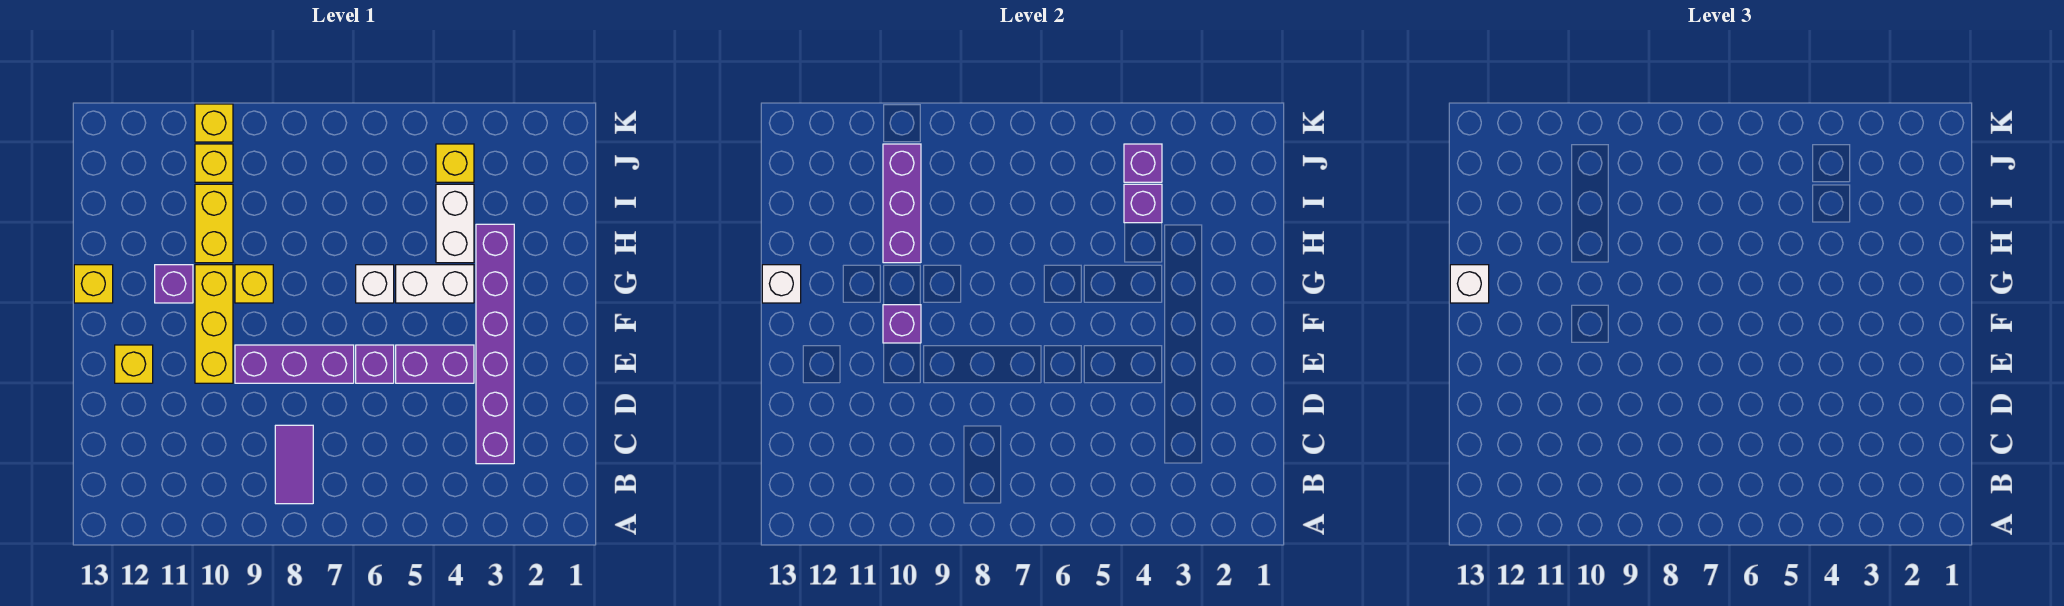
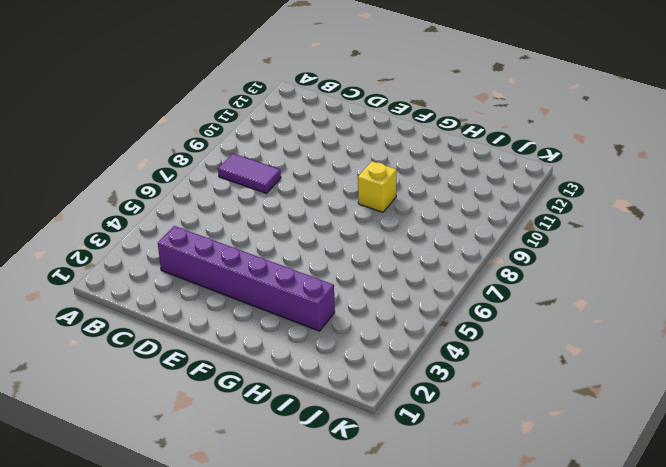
none -> purple brick E4:E5 level 1
none -> purple brick E6 level 1
none -> purple brick E7:E9 level 1

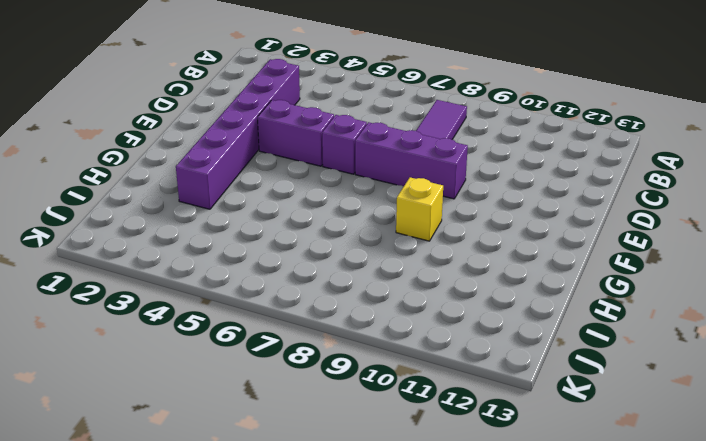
none -> yellow brick E10:G10 level 1
none -> yellow brick E12 level 1
none -> white brick G4:G5 level 1

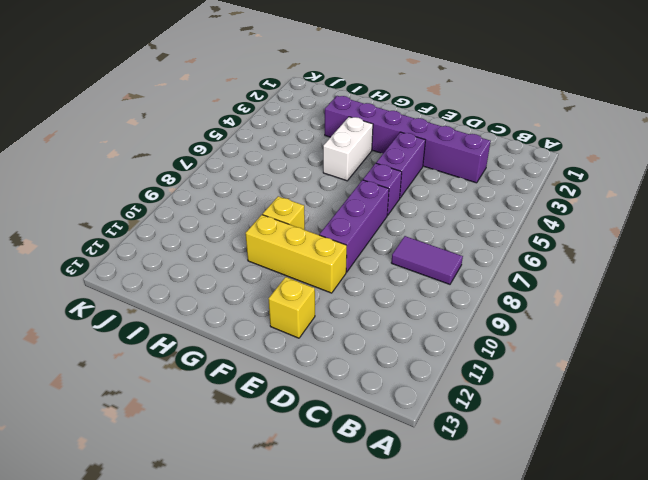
none -> white brick G6 level 1
none -> purple brick G11 level 1
none -> yellow brick G13 level 1

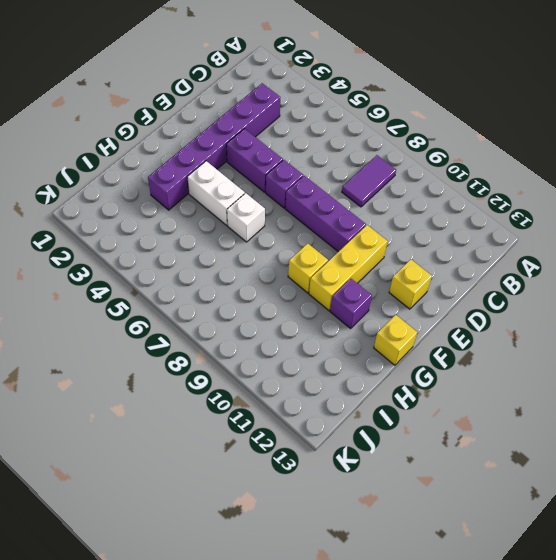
none -> white brick H4:I4 level 1
none -> yellow brick H10:I10 level 1
none -> yellow brick J4 level 1

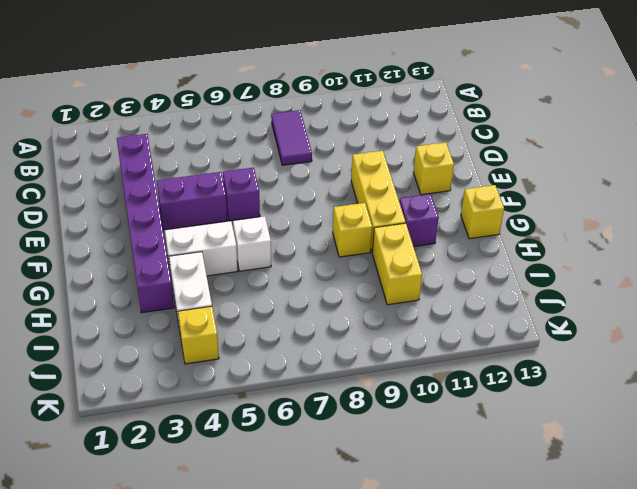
none -> purple brick E7:E9 level 1
none -> yellow brick J10 level 1
none -> yellow brick K10 level 1

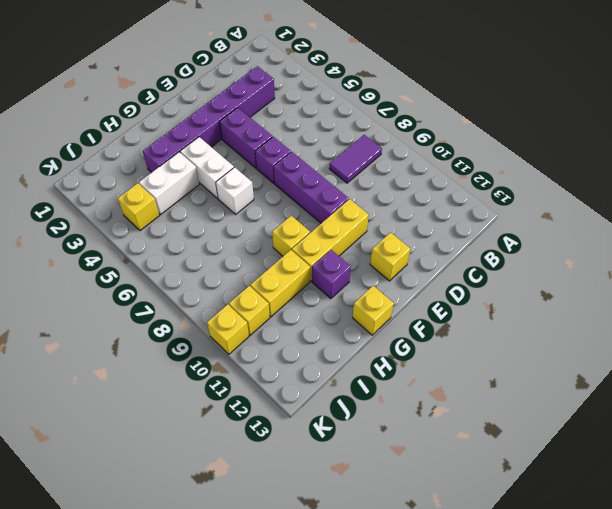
none -> purple brick F10 level 2
none -> white brick G13 level 2
none -> purple brick H10:J10 level 2

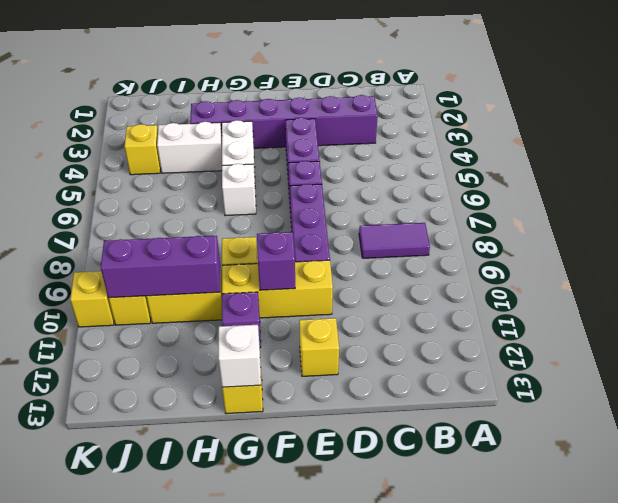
none -> purple brick I4 level 2
none -> purple brick J4 level 2
none -> white brick G13 level 3

